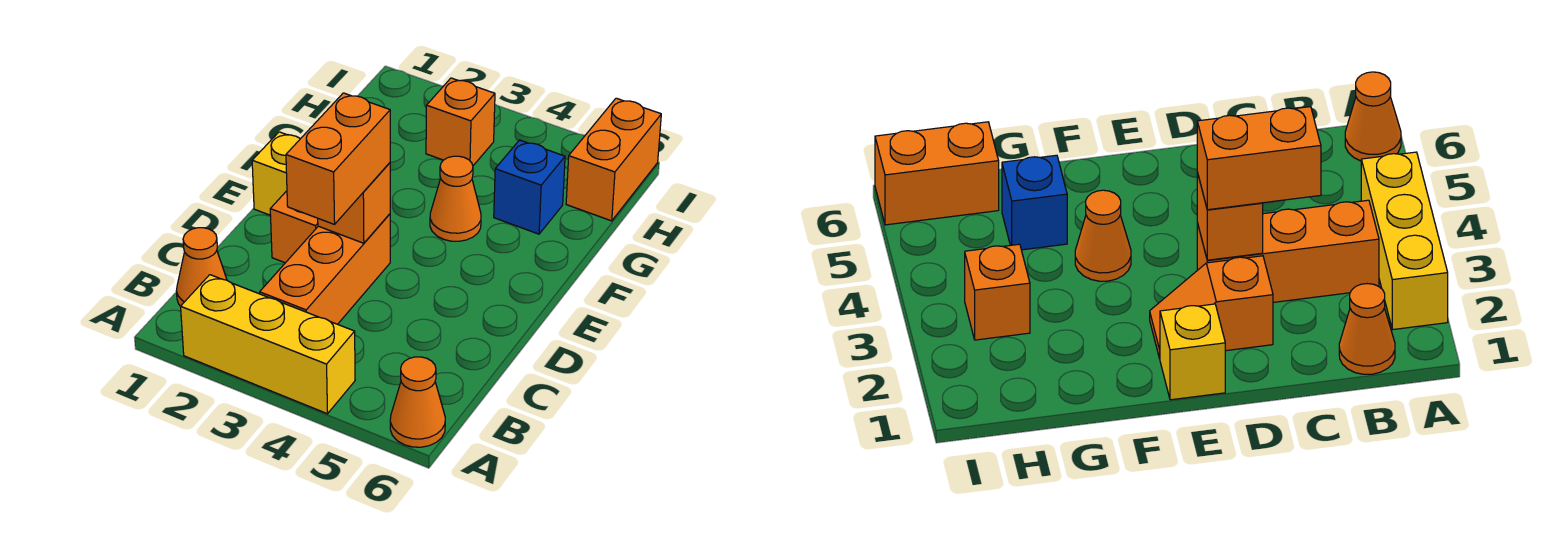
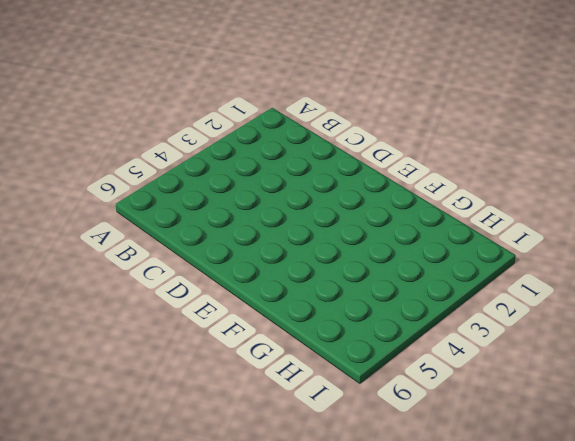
none -> yellow brick A2:A4 level 1
none -> orange cone A6 level 1
none -> orange cone B1 level 1

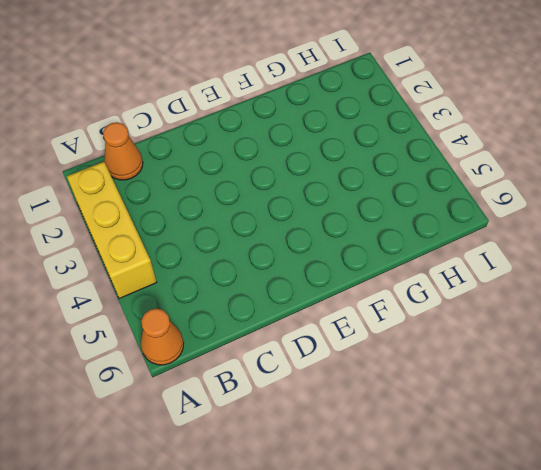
none -> orange brick B3:D3 level 1
none -> orange slope D2:E2 level 1 top D
none -> yellow brick E1 level 1

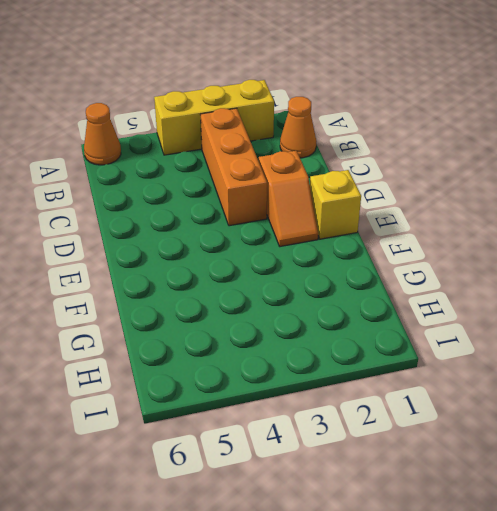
none -> orange cone F4 level 1
none -> blue brick G5 level 1
none -> orange brick H3 level 1

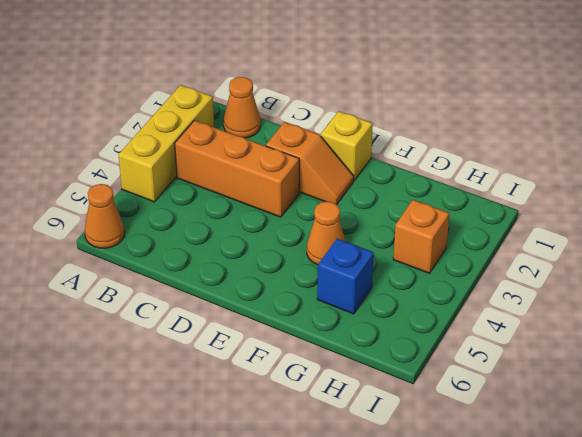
none -> orange brick H6:I6 level 1
none -> orange brick D3 level 2
none -> orange brick C3:D3 level 3

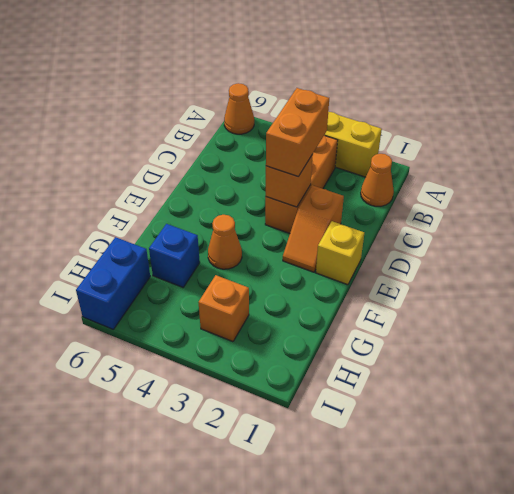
blue brick H6:I6 level 1 -> orange brick H6:I6 level 1

